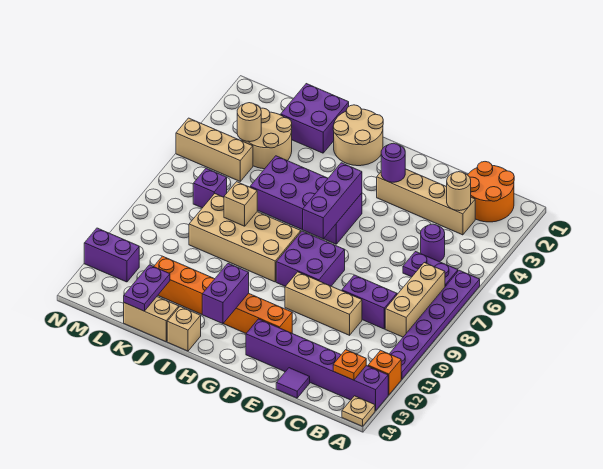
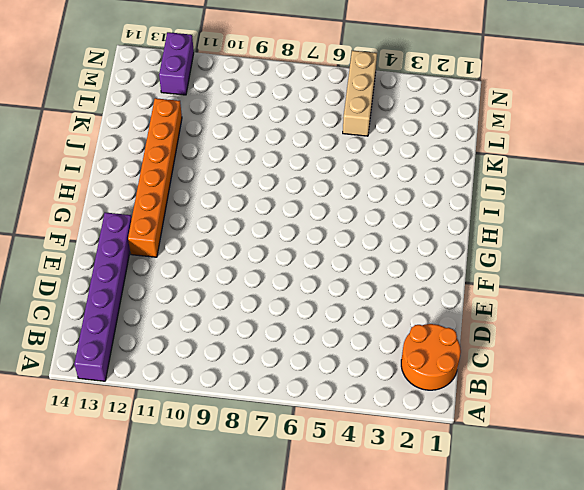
none -> purple plate A6:A11 level 1
none -> orange brick A12 level 1
none -> tan plate A14 level 1
none -> purple plate B6:C6 level 1

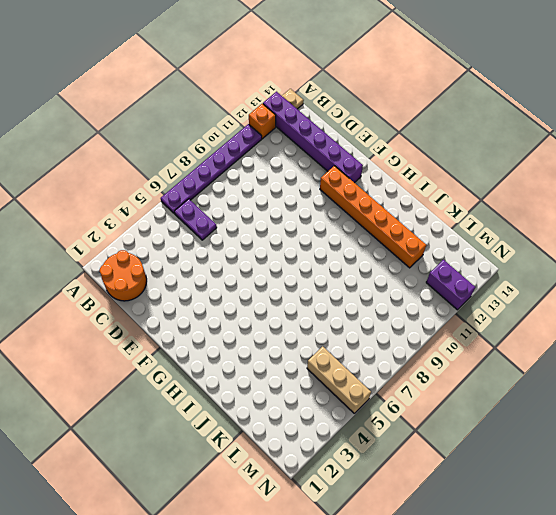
none -> tan brick B7:B9 level 1
none -> tan brick C3:F3 level 1
none -> purple round brick C5 level 1
none -> purple brick C9:D9 level 1

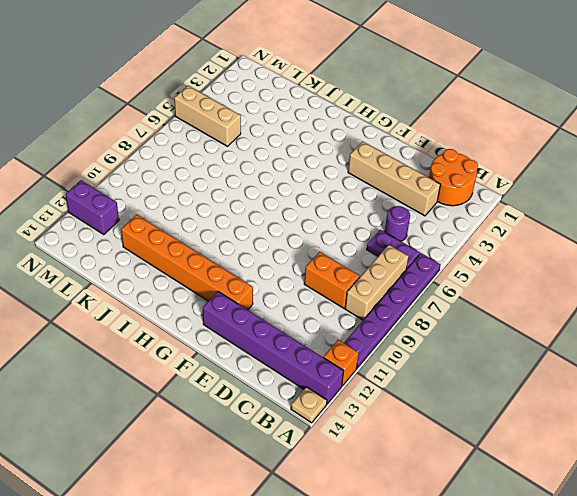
orange brick C9:D9 level 1 -> purple brick C9:D9 level 1
none -> tan brick D10:F10 level 1
none -> purple tile D14 level 1
none -> purple brick F8:G9 level 1
none -> purple brick G5:J6 level 1

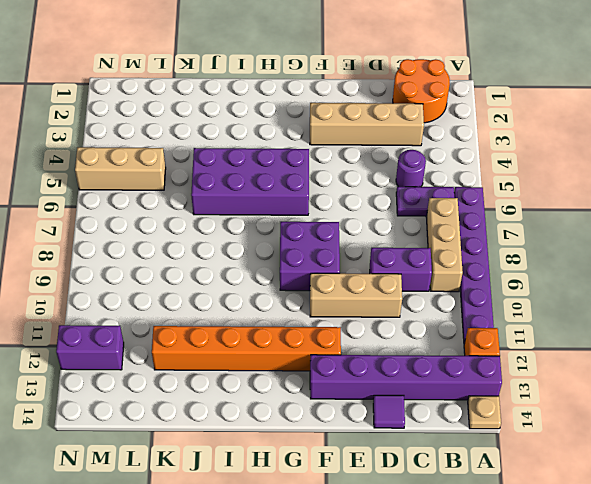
none -> tan round brick H1:I2 level 1
none -> tan brick H8:K9 level 1
none -> tan brick I14 level 1
none -> purple brick J1:K2 level 1

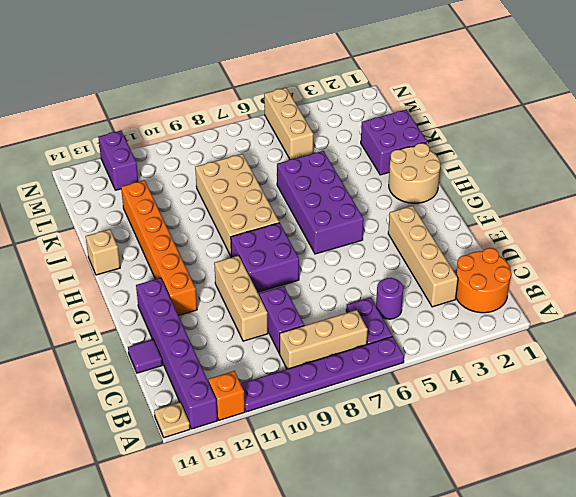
none -> tan brick J14:K14 level 1
none -> tan round brick K3:L4 level 1
none -> purple brick L7 level 1
none -> orange plate B13 level 2

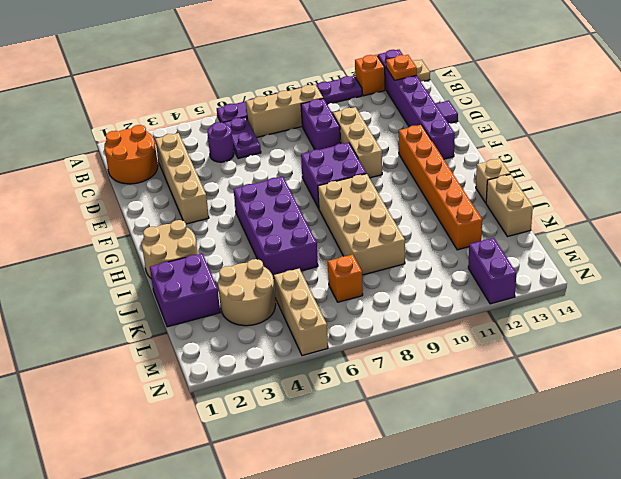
orange brick L7 level 1 -> purple brick L7 level 1
none -> tan round brick C3 level 2
none -> purple round brick F3 level 2
none -> purple brick G5:G7 level 2
none -> purple brick H12:H13 level 2

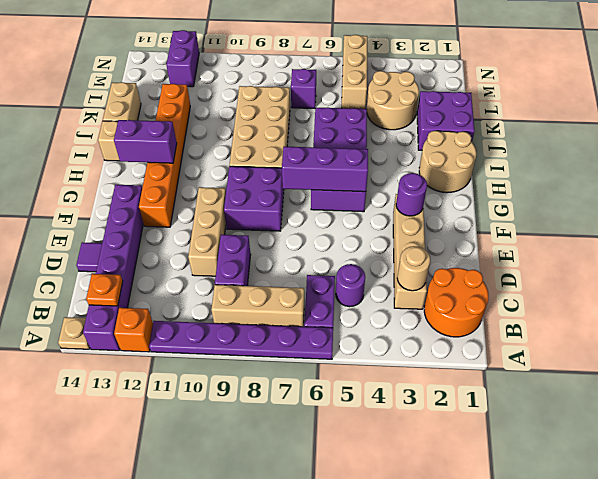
none -> tan brick J8 level 2
none -> purple plate K13:K14 level 2
none -> tan round brick L4 level 2

